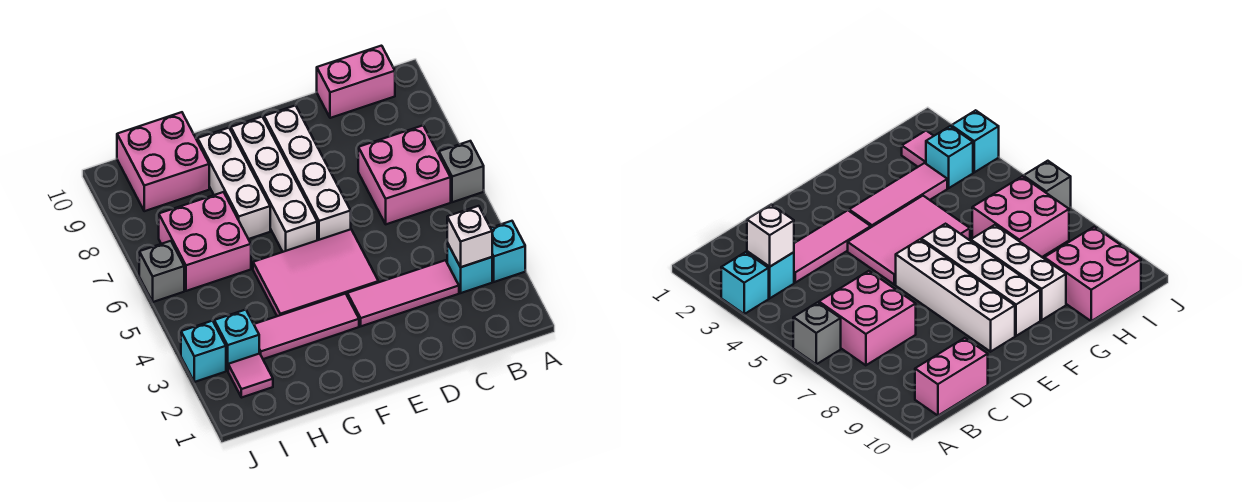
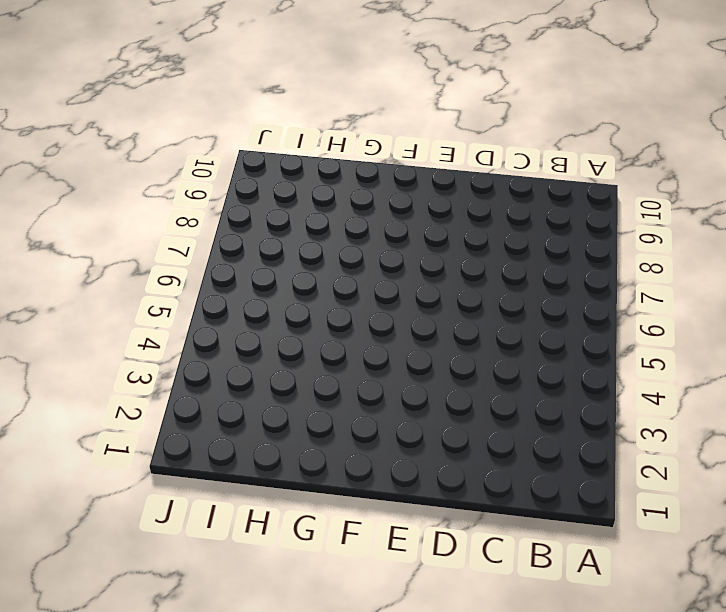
none -> cyan brick A3 level 1
none -> grey brick A6 level 1
none -> cyan brick B3 level 1

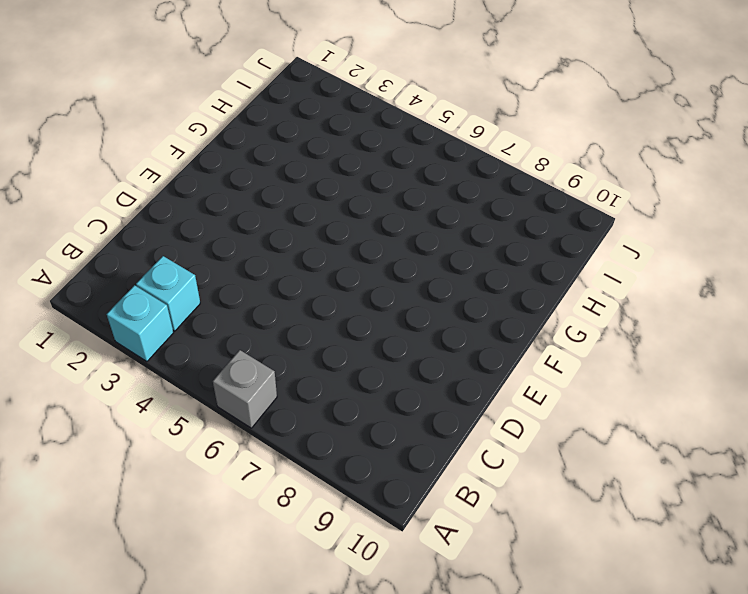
none -> pink brick B6:C7 level 1
none -> pink brick B10:C10 level 1
none -> pink tile C3:E3 level 1

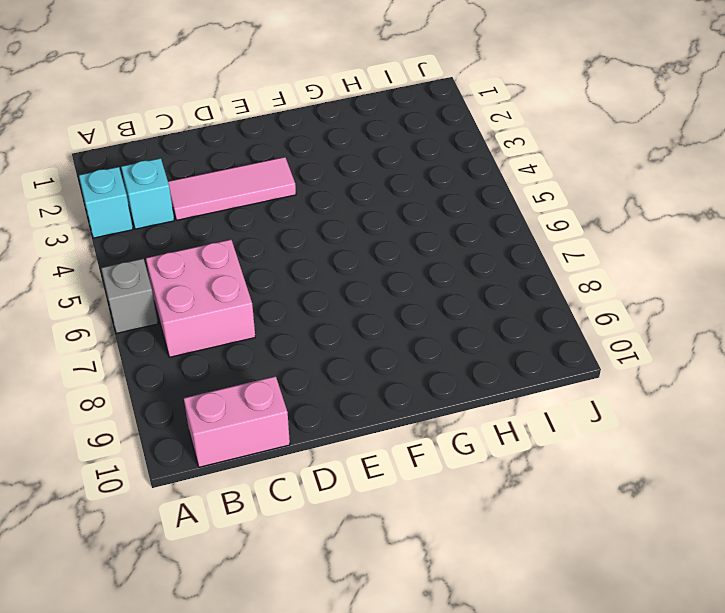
none -> pink tile E4:G5 level 1
none -> white brick E6:E9 level 1
none -> pink tile F3:H3 level 1

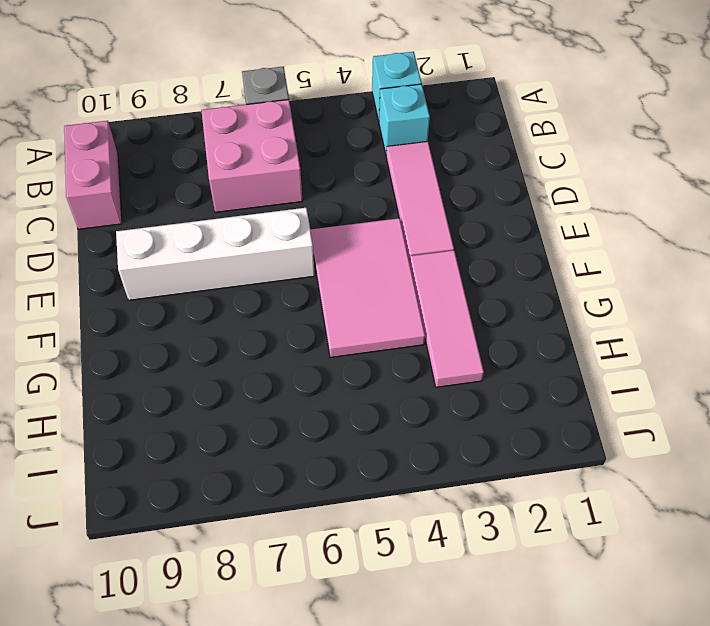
none -> white brick F6:F9 level 1
none -> white brick G7:G9 level 1
none -> pink brick H6:I7 level 1

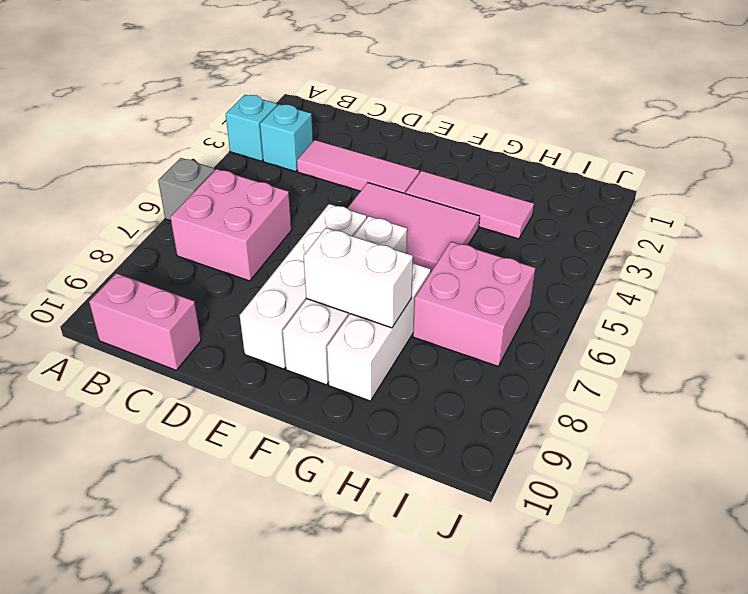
white brick F8:G8 level 2 -> none
none -> pink brick H9:I10 level 1
none -> pink tile I2 level 1
none -> cyan brick I3 level 1

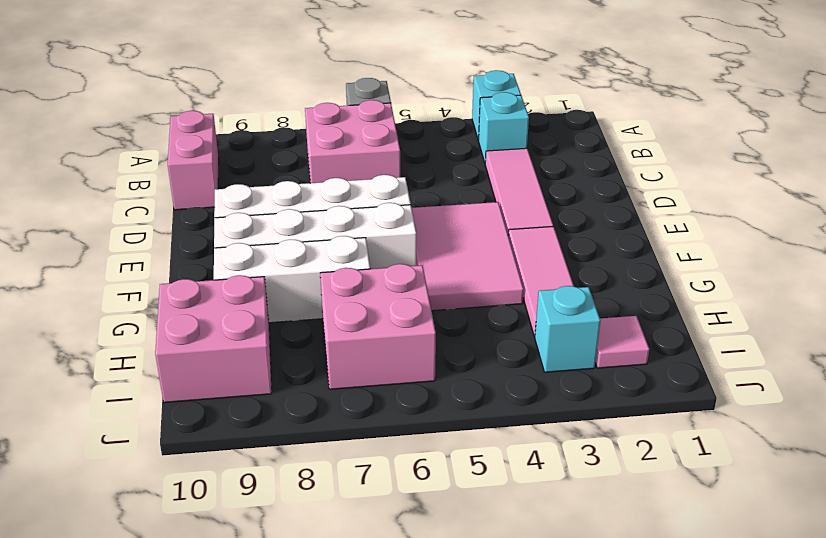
none -> cyan brick J3 level 1
none -> grey brick J6 level 1
none -> white brick B3 level 2

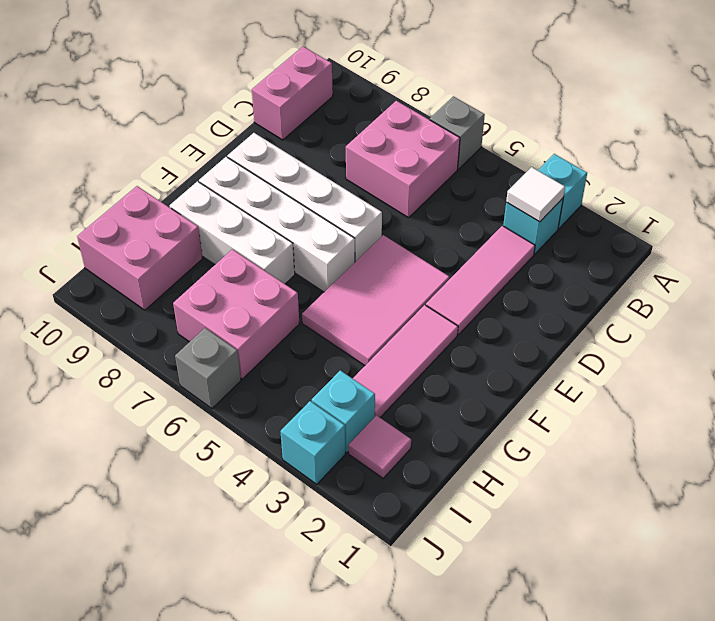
white tile B3 level 2 -> white brick B3 level 2

